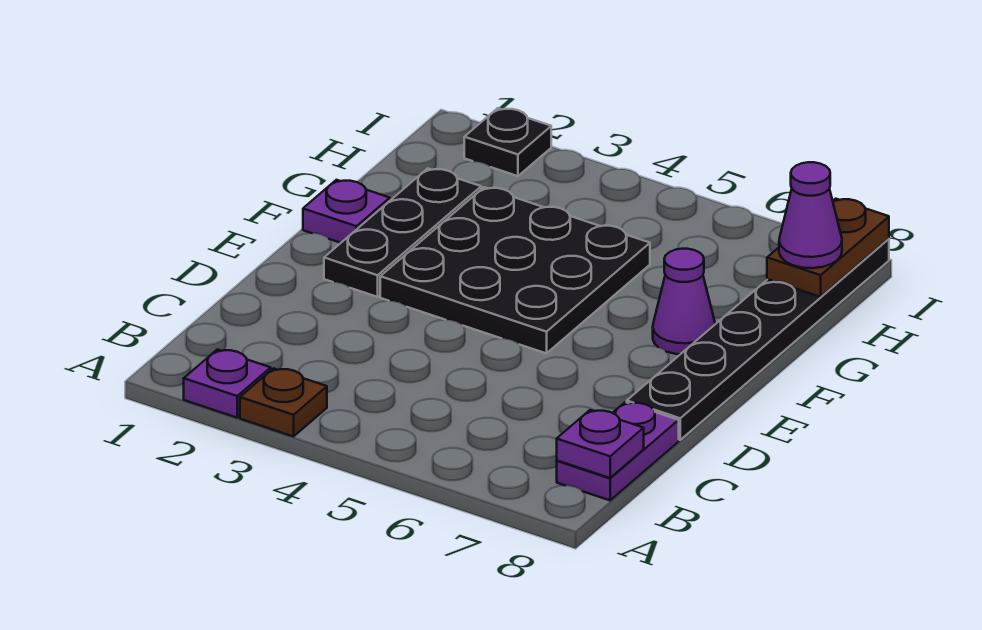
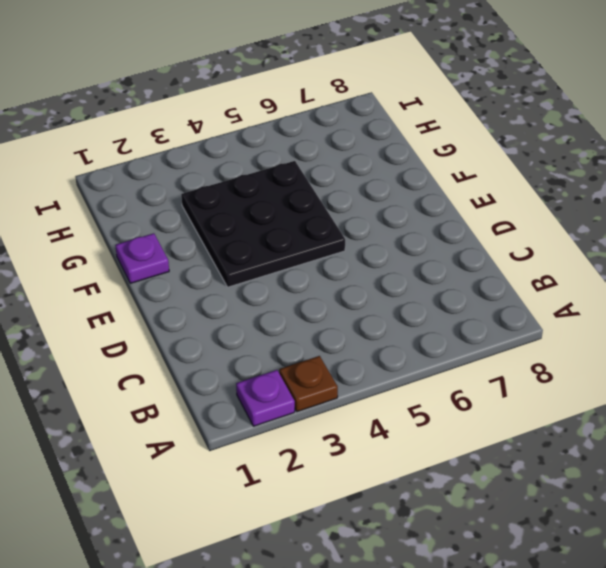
none -> purple plate B8:C8 level 1
none -> black plate D8:I8 level 1
none -> black plate E2:G2 level 1

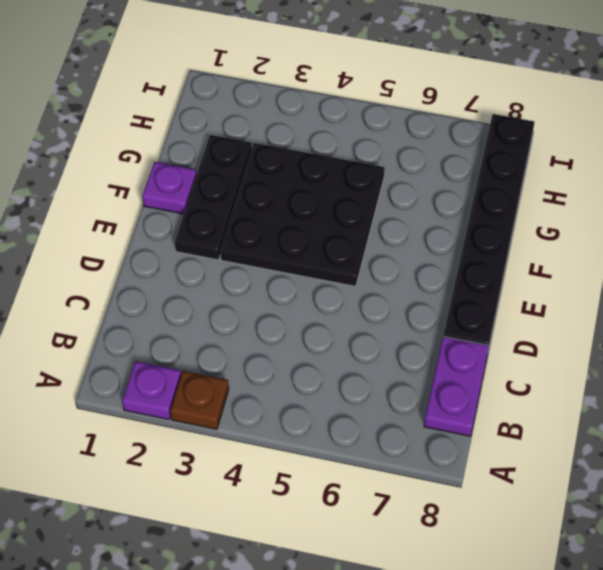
none -> purple cone F7 level 1
none -> black plate I2 level 1
none -> purple plate B8 level 2

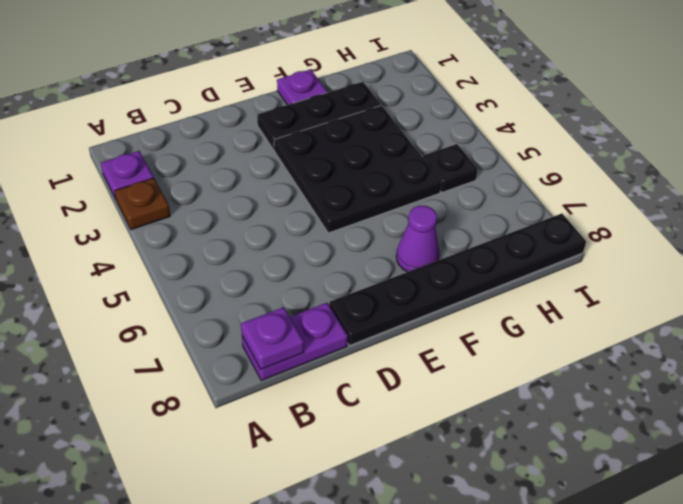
black plate H5 level 1 -> black plate I2 level 1
none -> brown plate H8:I8 level 2
none -> purple cone H8 level 3

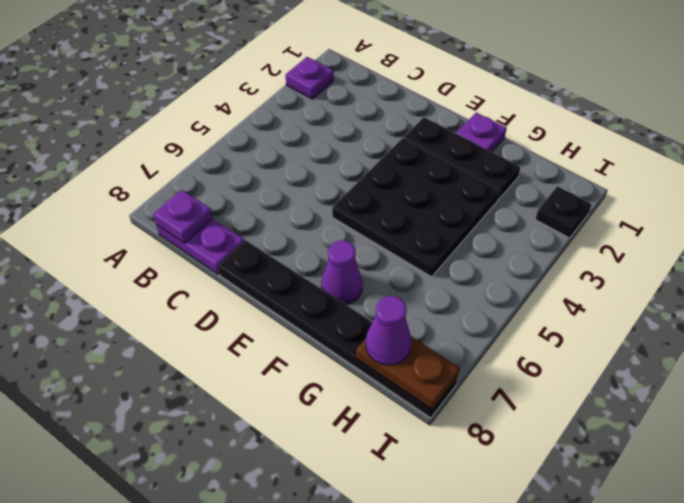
none -> brown plate A3 level 1

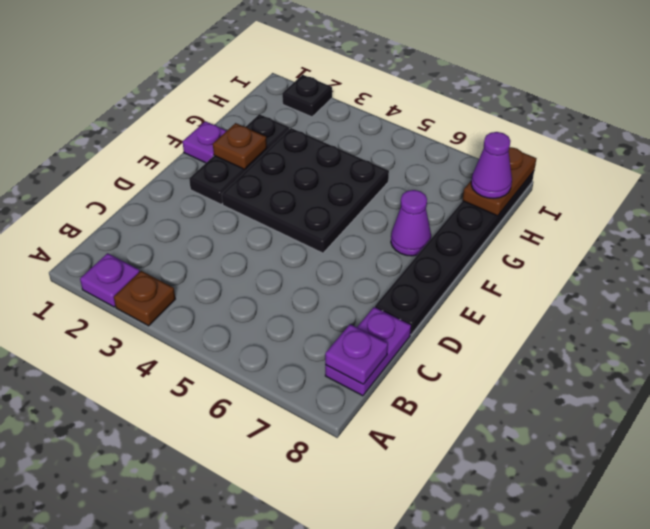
brown plate F2 level 2 -> none

